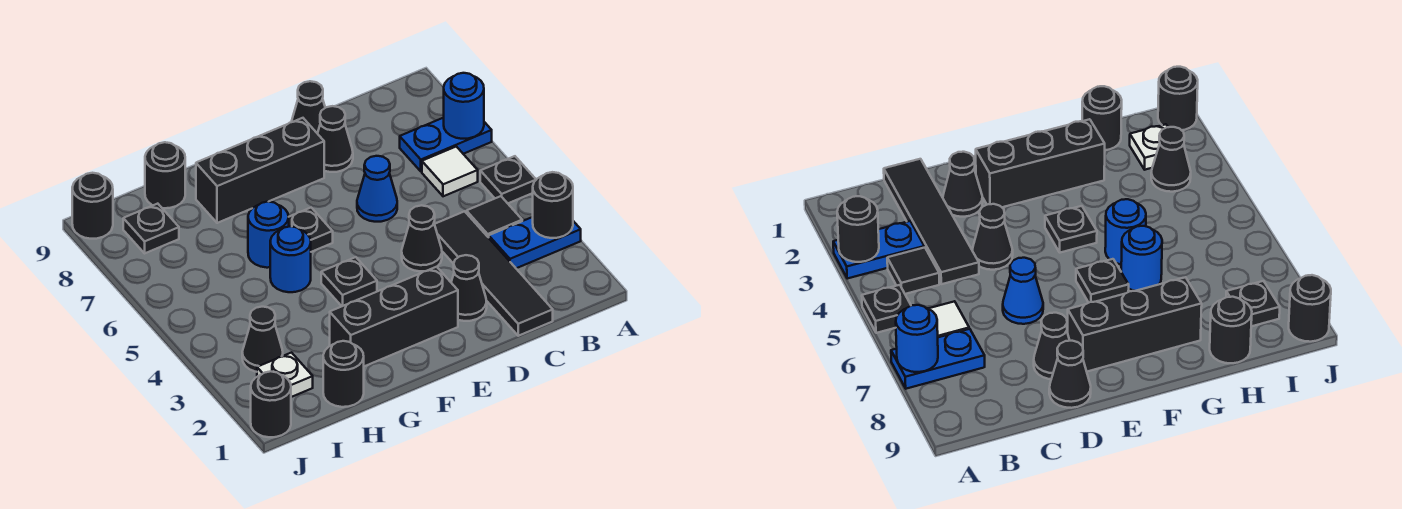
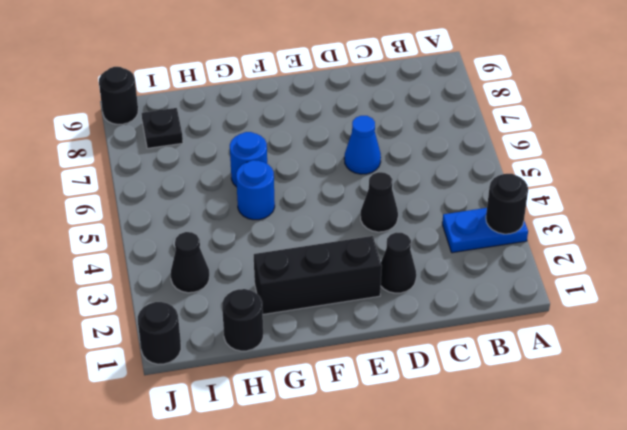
none -> black plate A5 level 1
none -> blue plate A7:B7 level 1
none -> black tile B4 level 1

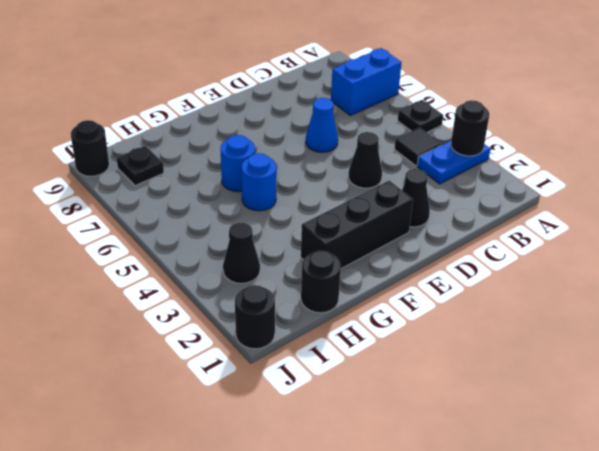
blue brick A7:B7 level 1 -> blue plate A7:B7 level 1
none -> white tile B6 level 1
none -> black tile C1:C4 level 1
none -> black cone D8 level 1

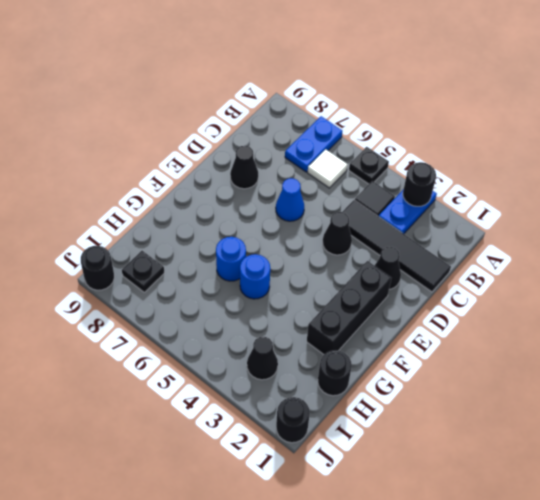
none -> black cone D9 level 1
none -> black brick E8:G8 level 1
none -> black plate F4 level 1

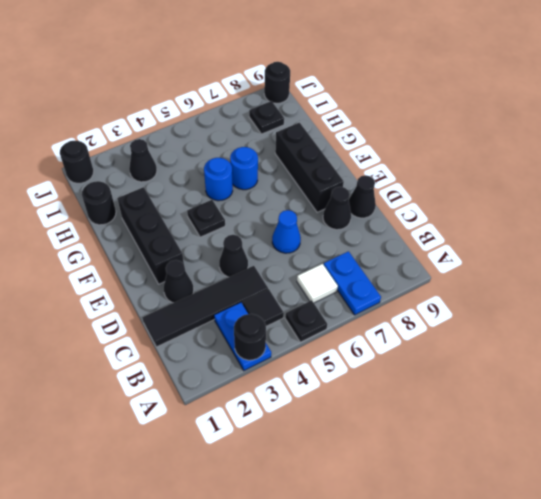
none -> black plate F6 level 1
none -> black round brick H9 level 1
none -> white plate I2 level 1

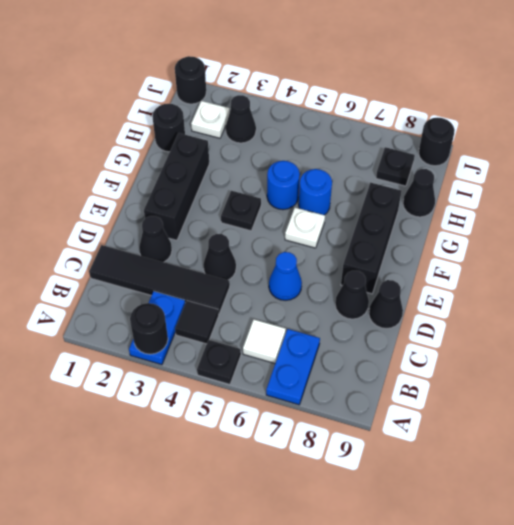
white plate F6 level 1 -> black plate F6 level 1
black cone H9 level 1 -> black round brick H9 level 1
none -> blue round brick A7 level 2

